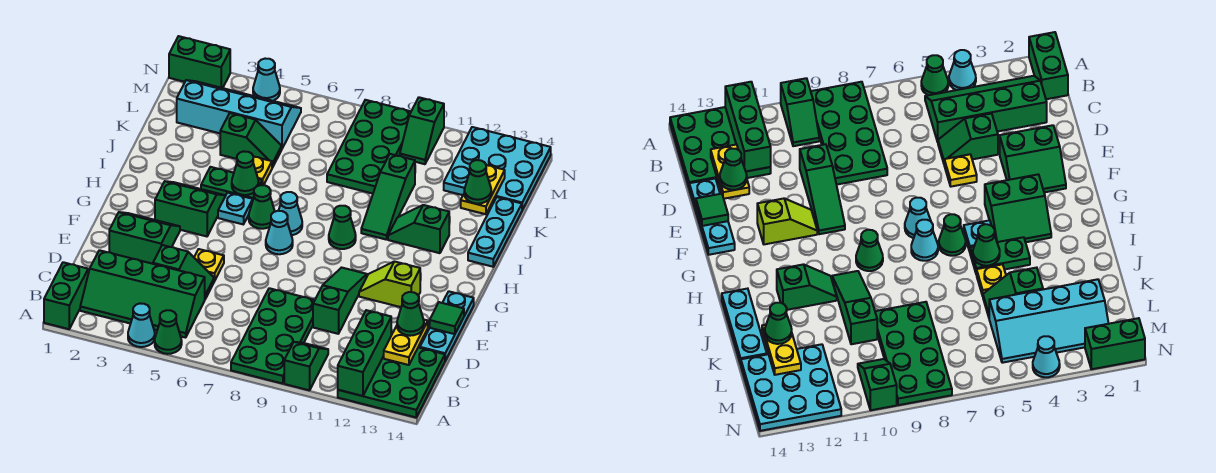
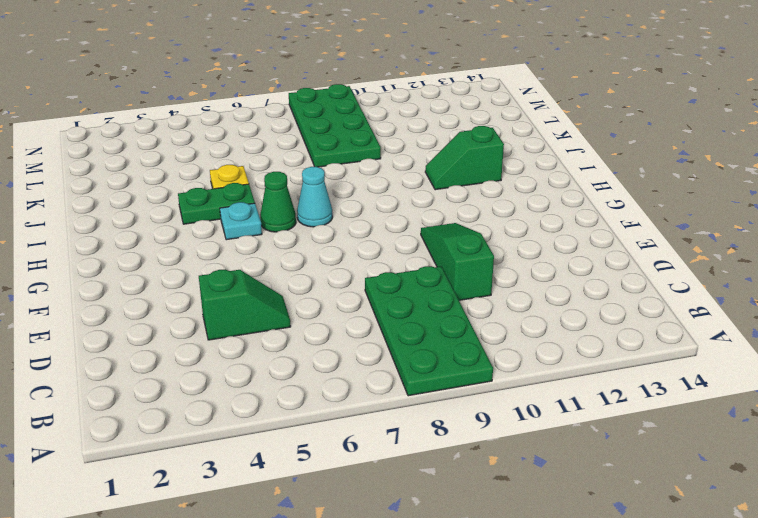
none -> green brick A1:B1 level 1
none -> cyan cone A4 level 1
none -> green cone A5 level 1
none -> green slope A10:B10 level 1 top A

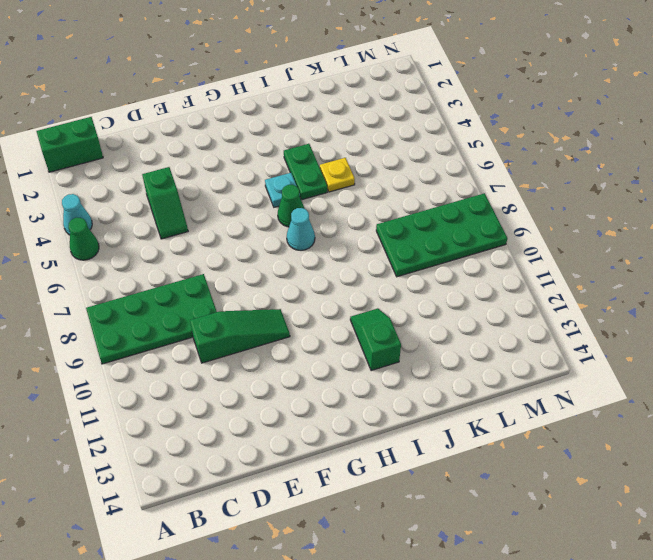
none -> green slope A10:B10 level 1 top A
none -> green plate A12:C14 level 1
none -> green slope B2:C5 level 1 top C
none -> cyan plate D14:F14 level 1

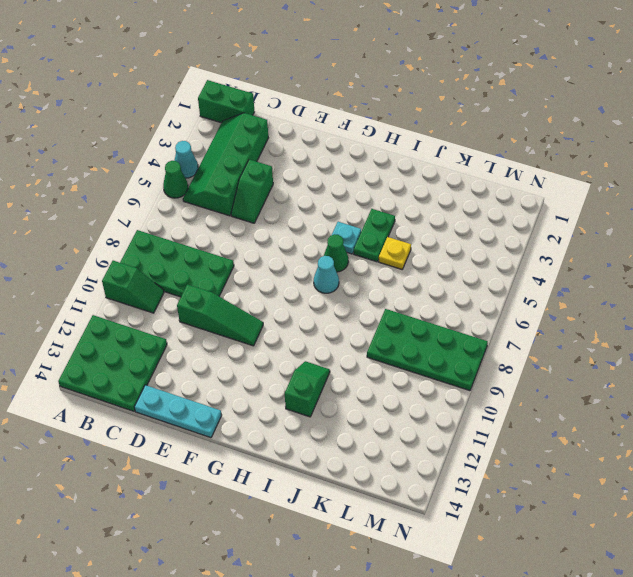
none -> green slope E2:F3 level 1 top E
none -> yellow plate E5 level 1
none -> lime slope F11:F12 level 1 top 12
none -> green slope G3:H4 level 1 top G

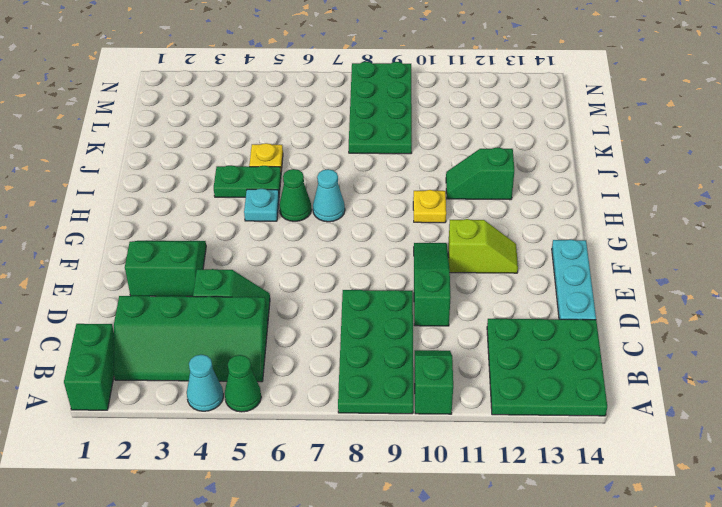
lime slope F11:F12 level 1 top 11 -> lime slope F11:F12 level 1 top 12
yellow plate H10 level 1 -> yellow plate E5 level 1
none -> green slope G3:H4 level 1 top G
none -> cyan cone G7 level 1
none -> green cone H9 level 1
none -> green slope I10:K10 level 1 top K

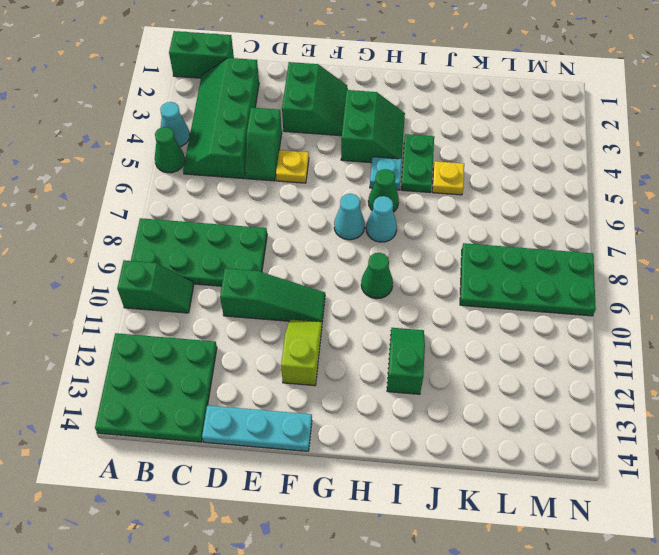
none -> green slope I10:K10 level 1 top K
none -> cyan plate I14:K14 level 1
none -> green slope K4:K5 level 1 top 4
none -> cyan slope L2:M5 level 1 top L

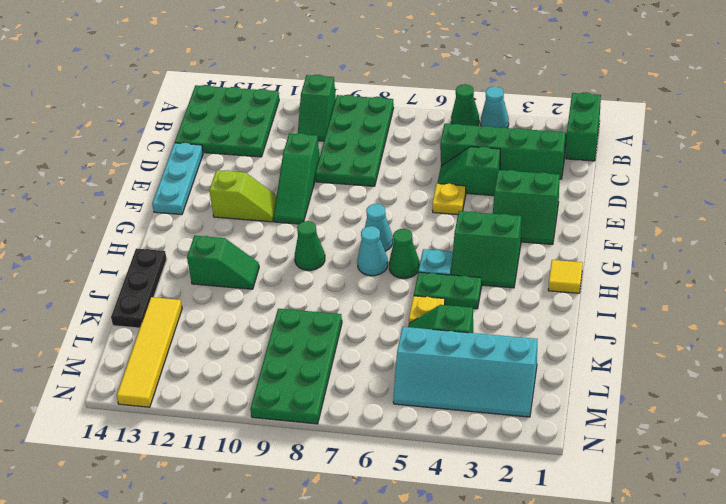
yellow tile H1 level 1 -> none
black plate I14:K14 level 1 -> cyan plate I14:K14 level 1
yellow tile K13:N13 level 1 -> cyan plate L12:N14 level 1
none -> green slope I10:K10 level 1 top K
none -> green slope M10:N10 level 1 top N
none -> green brick N1:N2 level 1
none -> cyan cone N4 level 1

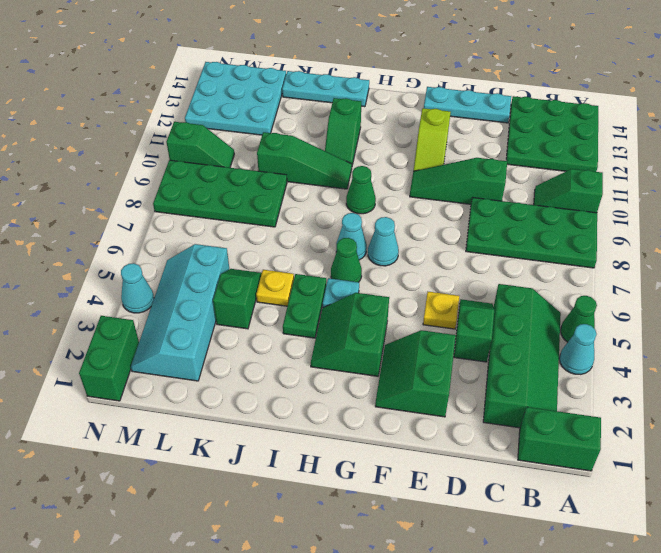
none -> green brick A12:C12 level 2
none -> yellow plate C13:D13 level 2
none -> green tile E14 level 2
none -> green cone I5 level 2

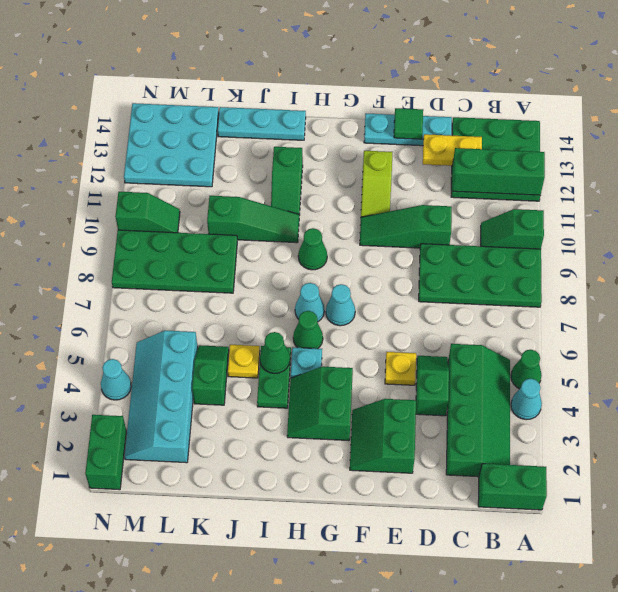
none -> yellow plate K13:L13 level 2
none -> green cone D13 level 3
none -> green cone K13 level 3

